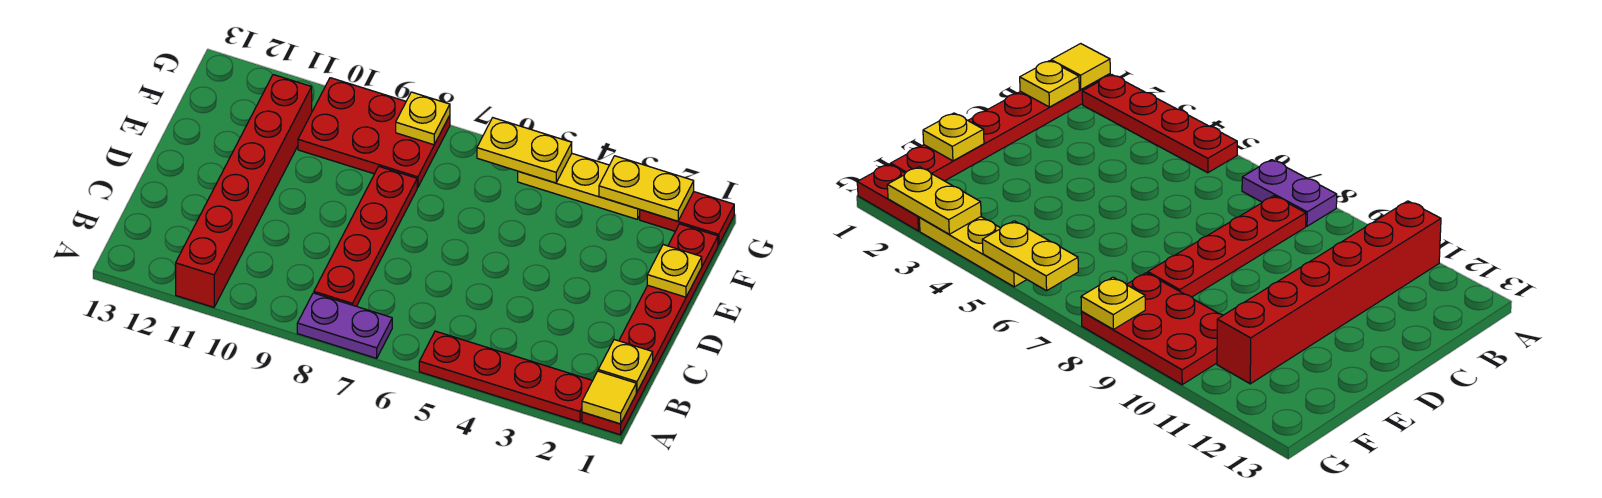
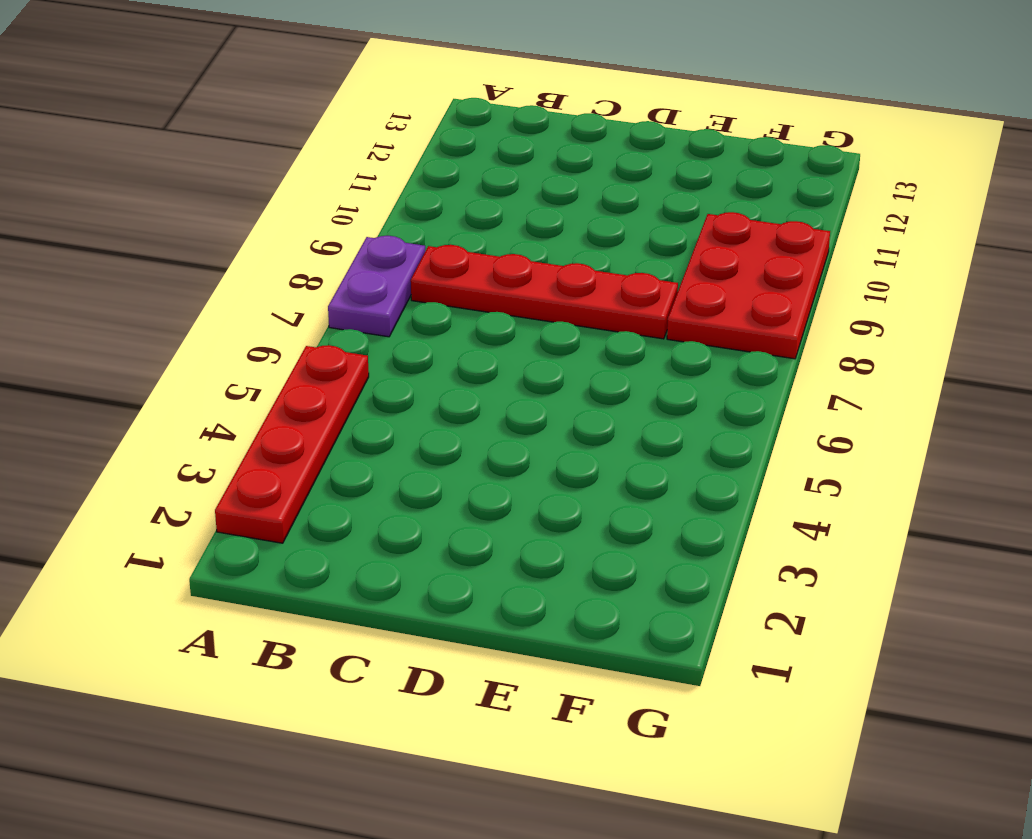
none -> red plate A1:F1 level 1
none -> red brick A11:F11 level 1
none -> red plate G1:G2 level 1

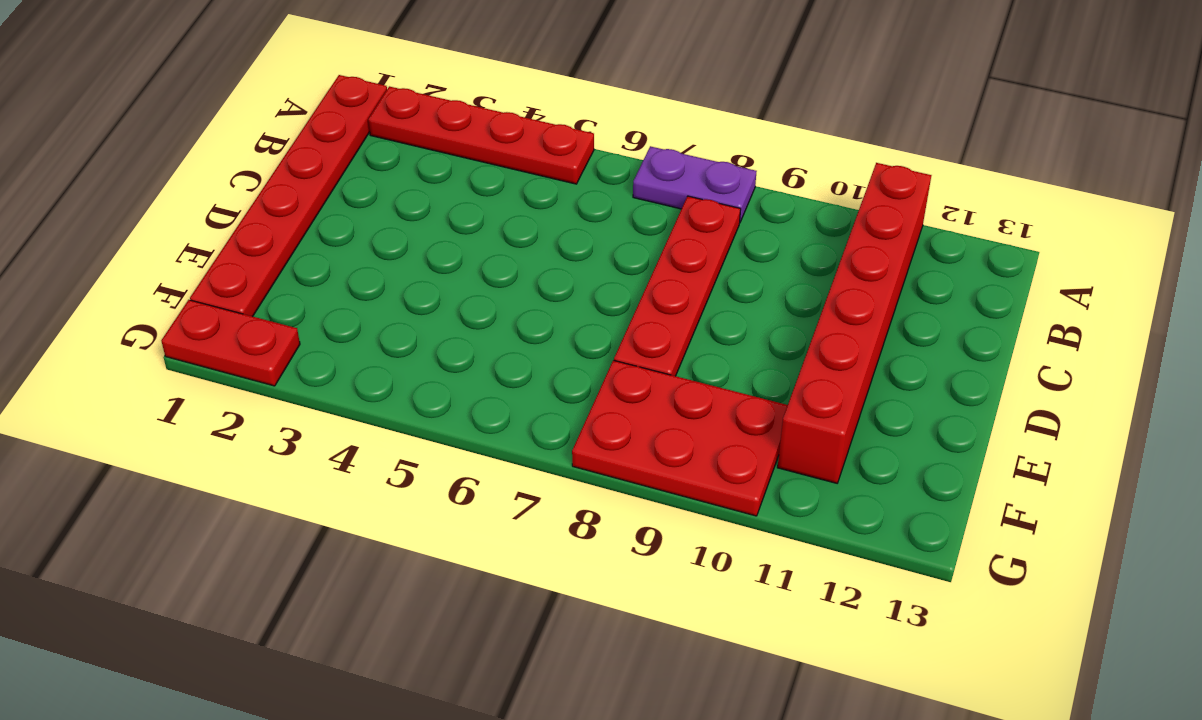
none -> yellow plate G3:G5 level 1
none -> yellow tile A1 level 2
none -> yellow plate B1 level 2

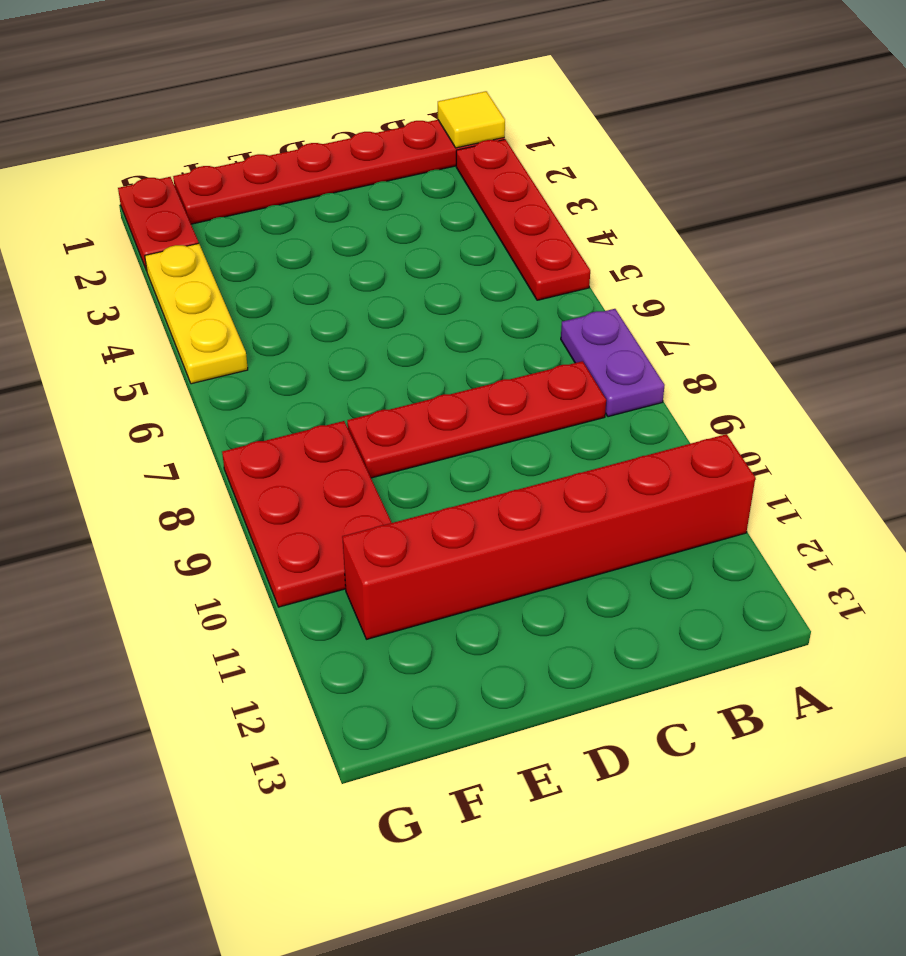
none -> yellow plate B1 level 2
none -> yellow plate E1 level 2
none -> yellow plate G2:G3 level 2

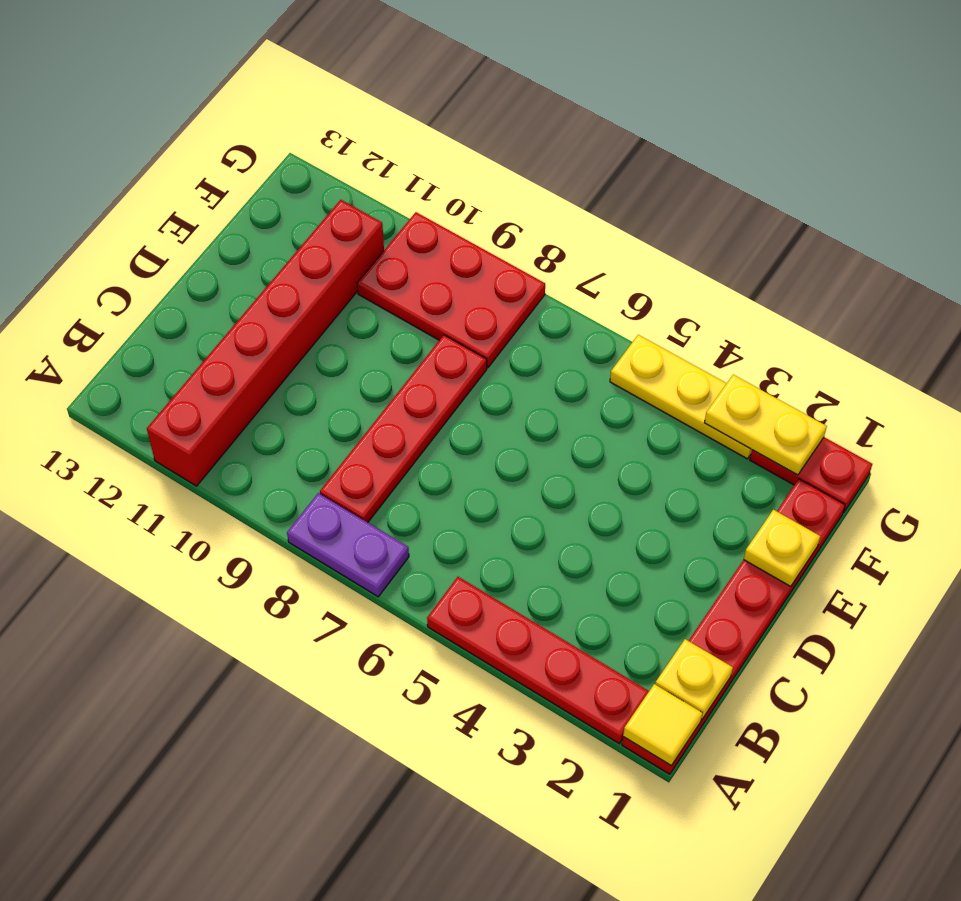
none -> yellow plate G5:G6 level 2
none -> yellow plate G8 level 2

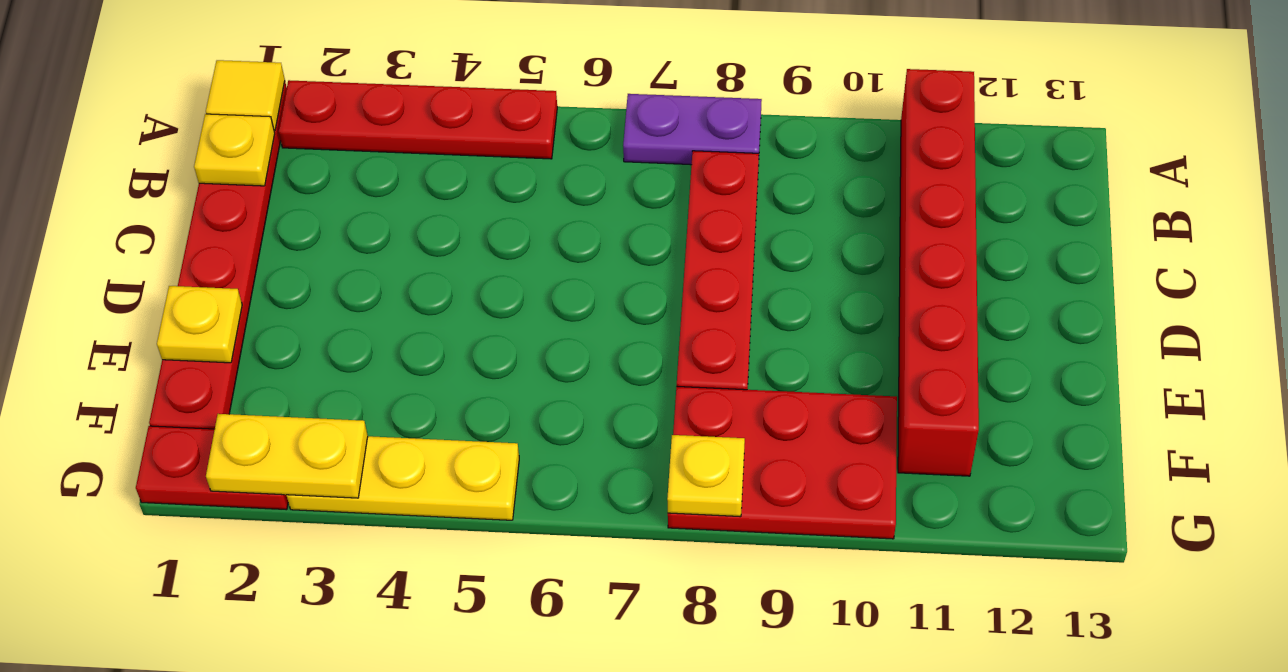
none -> yellow plate G5:G6 level 2

